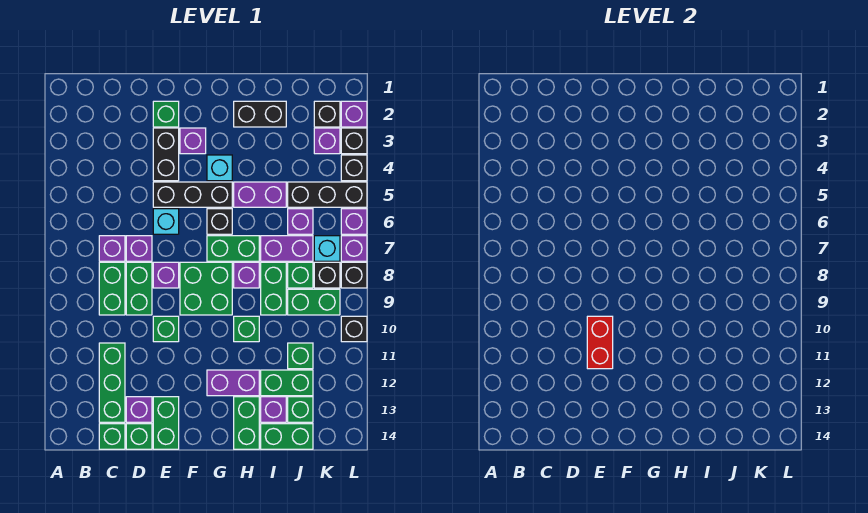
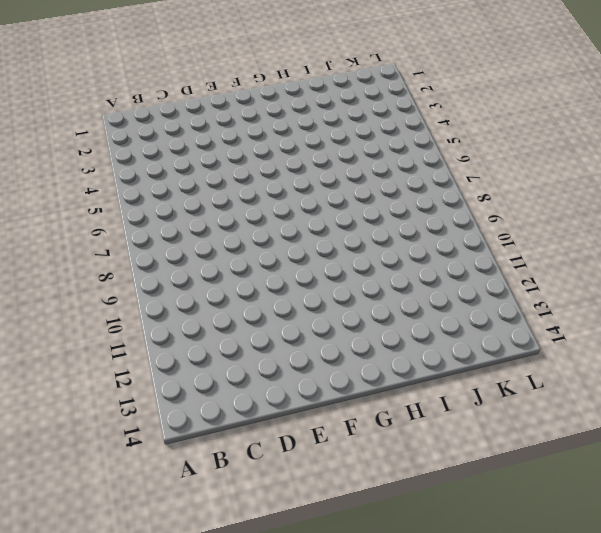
none -> purple brick C7 level 1
none -> green brick C8:C9 level 1
none -> green brick C11:C13 level 1
none -> green brick C14 level 1

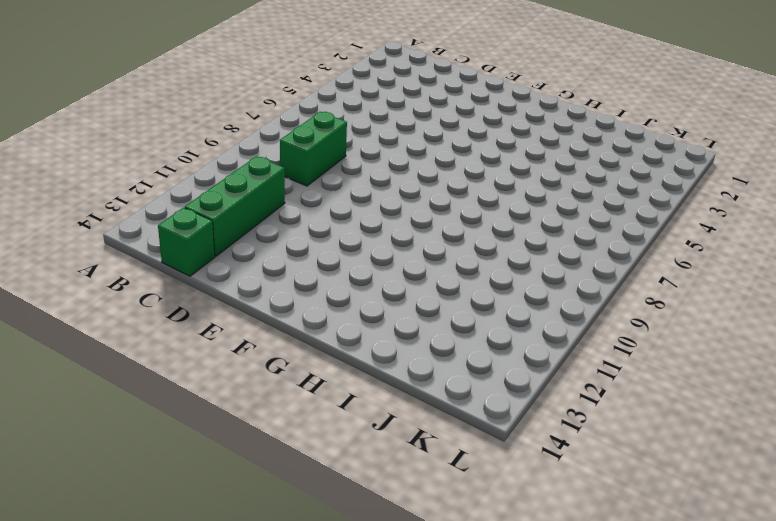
none -> purple brick C7 level 1
none -> purple brick D7 level 1
none -> green brick D8:D9 level 1
none -> purple brick D13 level 1

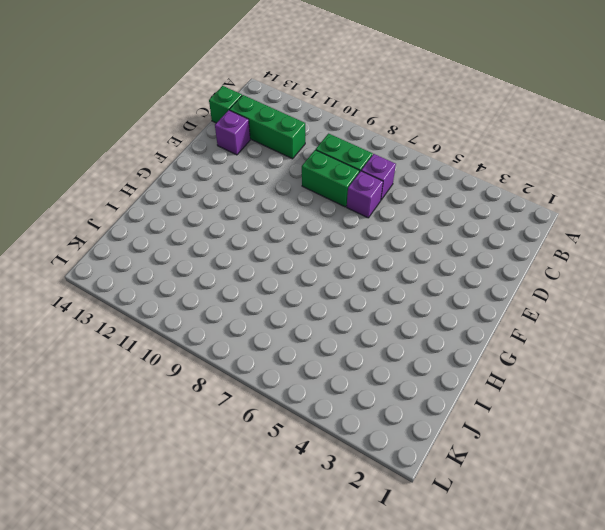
none -> green brick D14 level 1
none -> green brick E2 level 1
none -> black brick E3:E4 level 1
none -> black brick E5:G5 level 1

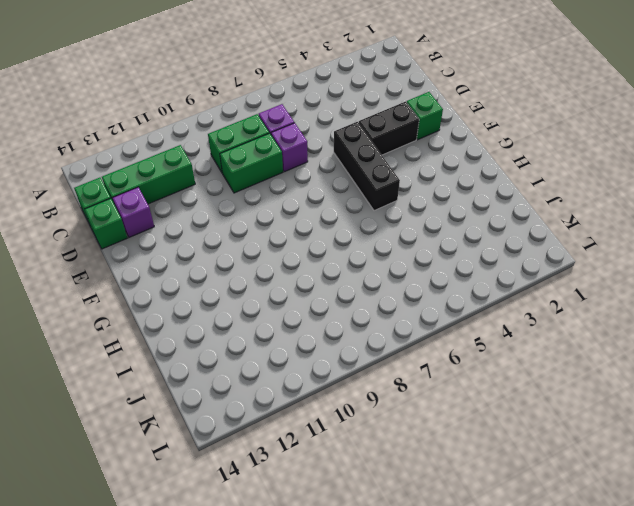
none -> cyan brick E6 level 1
none -> purple brick E8 level 1
none -> green brick E10 level 1
none -> green brick E13:E14 level 1

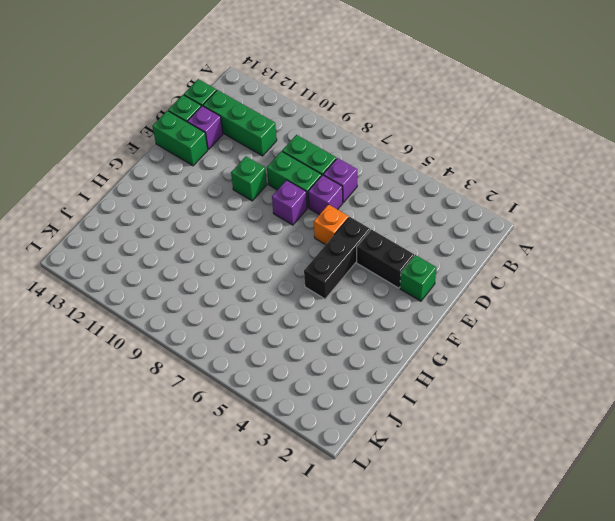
orange brick E6 level 1 -> cyan brick E6 level 1
none -> purple brick F3 level 1
none -> green brick F8:G9 level 1
none -> cyan brick G4 level 1
none -> black brick G6 level 1

